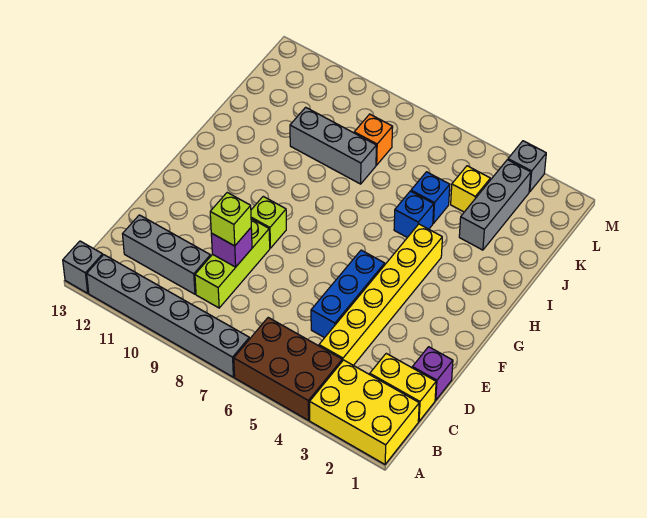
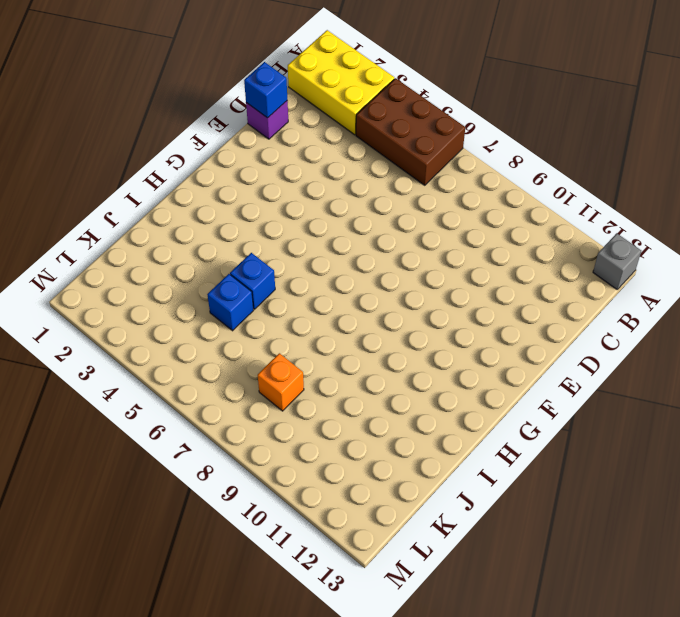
blue brick D1 level 2 -> none
none -> grey brick A7:A12 level 1
none -> yellow brick C1:C2 level 1
none -> yellow brick C4:H4 level 1

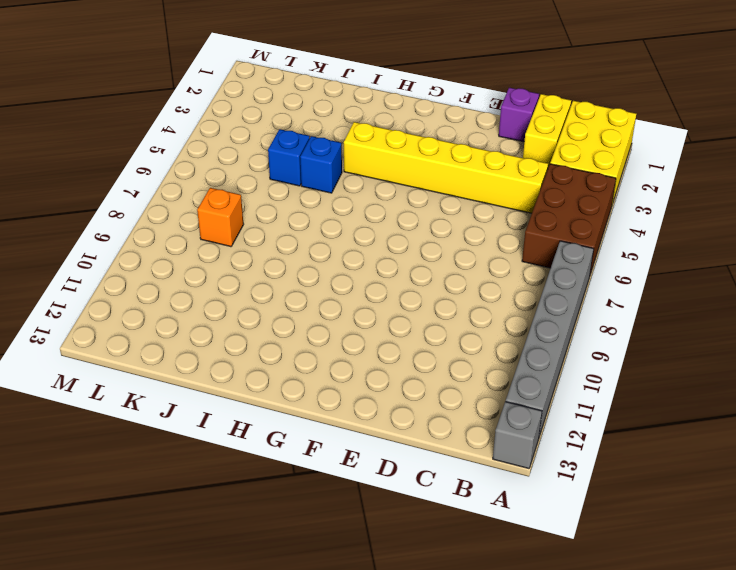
none -> lime brick C9:E9 level 1
none -> grey brick C10:C12 level 1
none -> blue brick D5:F5 level 1

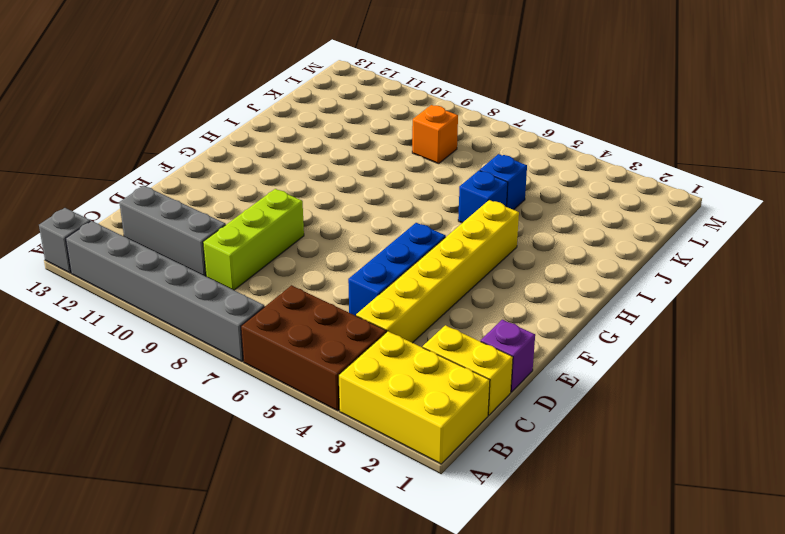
none -> lime brick F9 level 1
none -> grey brick J3:L3 level 1
none -> grey brick J8:J10 level 1

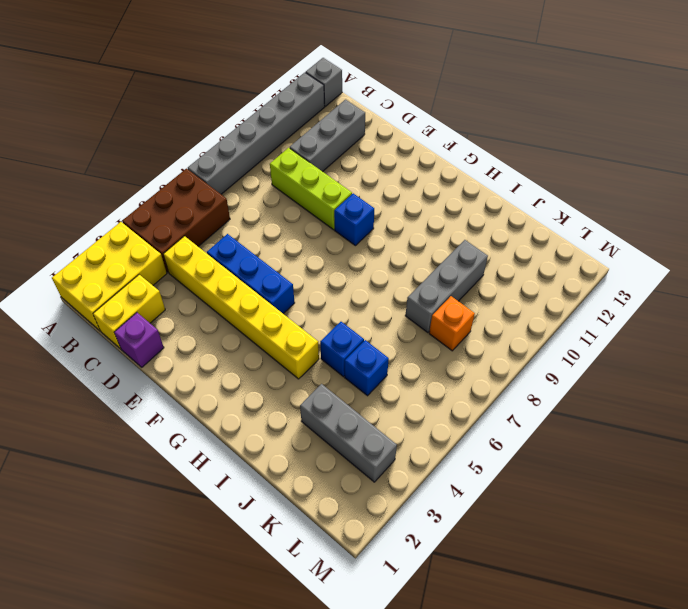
blue brick F9 level 1 -> lime brick F9 level 1
none -> yellow brick K4 level 1
none -> grey brick M3 level 1
none -> purple brick D9 level 2

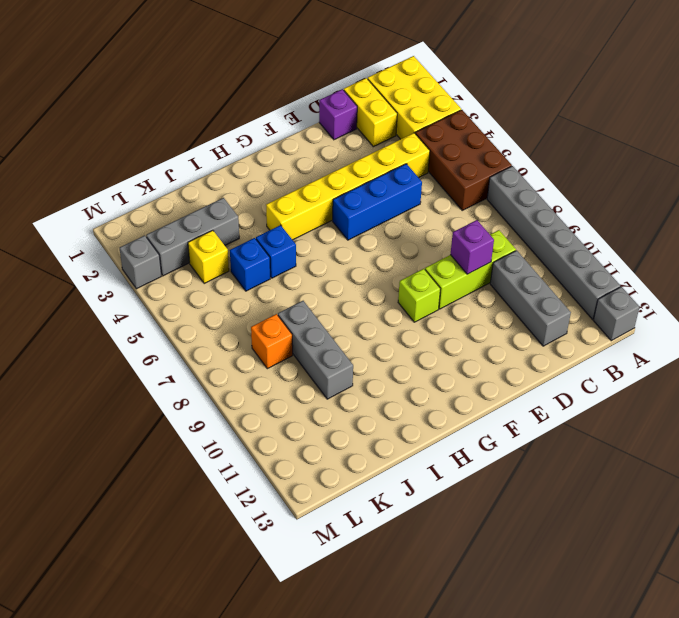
none -> lime brick D9 level 3

